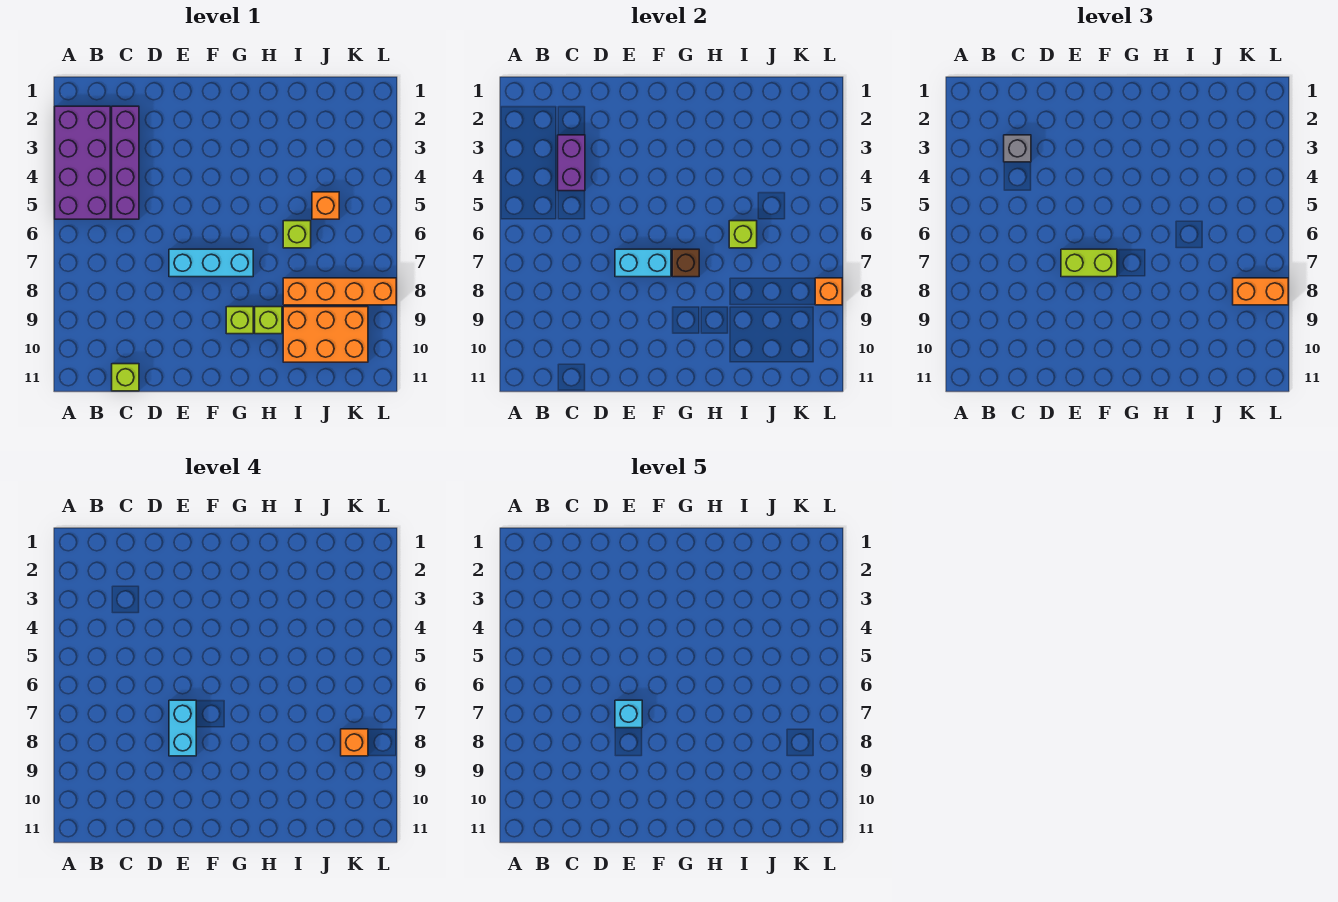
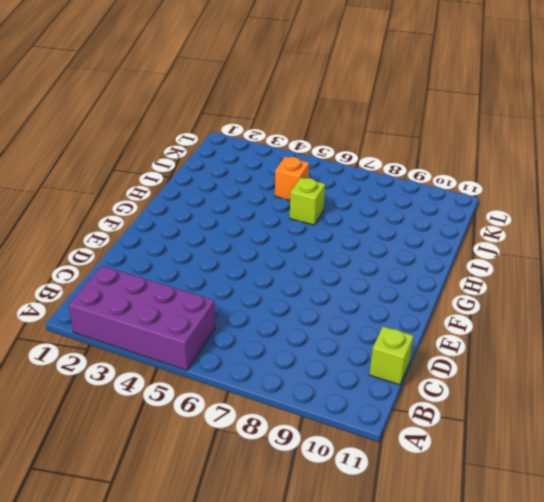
none -> purple brick C2:C5 level 1
none -> cyan brick E7:G7 level 1
none -> lime brick G9 level 1

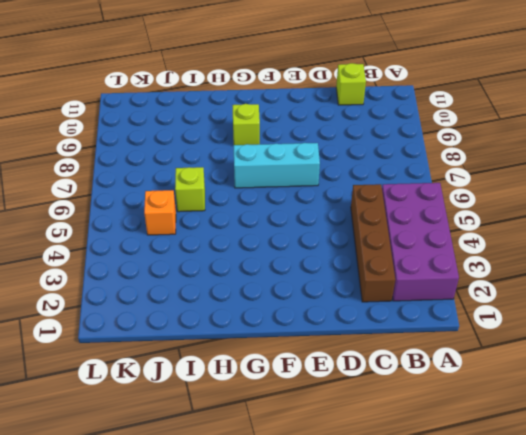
brown brick C2:C5 level 1 -> purple brick C2:C5 level 1
none -> lime brick H9 level 1
none -> orange brick I8:L8 level 1
none -> orange brick I9:K10 level 1

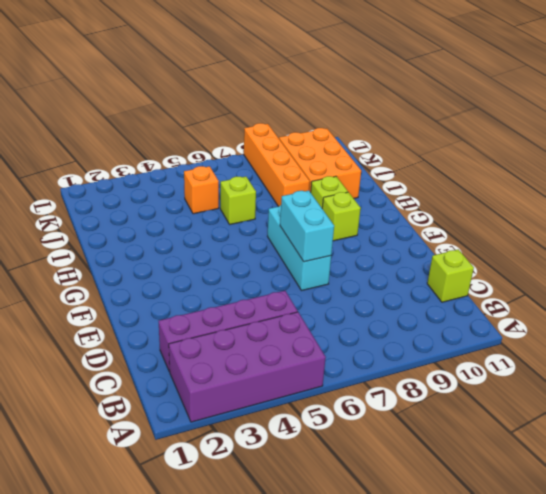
none -> purple brick C3:C4 level 2
none -> brown brick G7 level 2
none -> lime brick I6 level 2

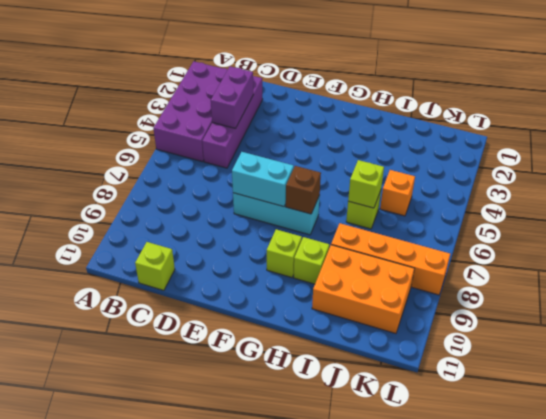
none -> orange brick L8 level 2
none -> grey brick C3 level 3
none -> lime brick E7:F7 level 3

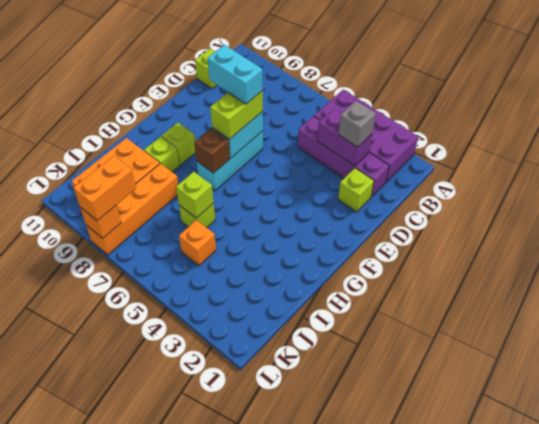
lime brick D2 level 1 -> none
none -> orange brick K8 level 4
none -> cyan brick E7 level 5

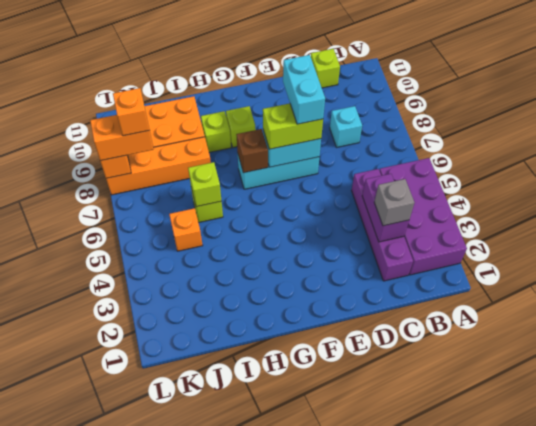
cyan brick C8 level 1 -> cyan brick E7 level 5

